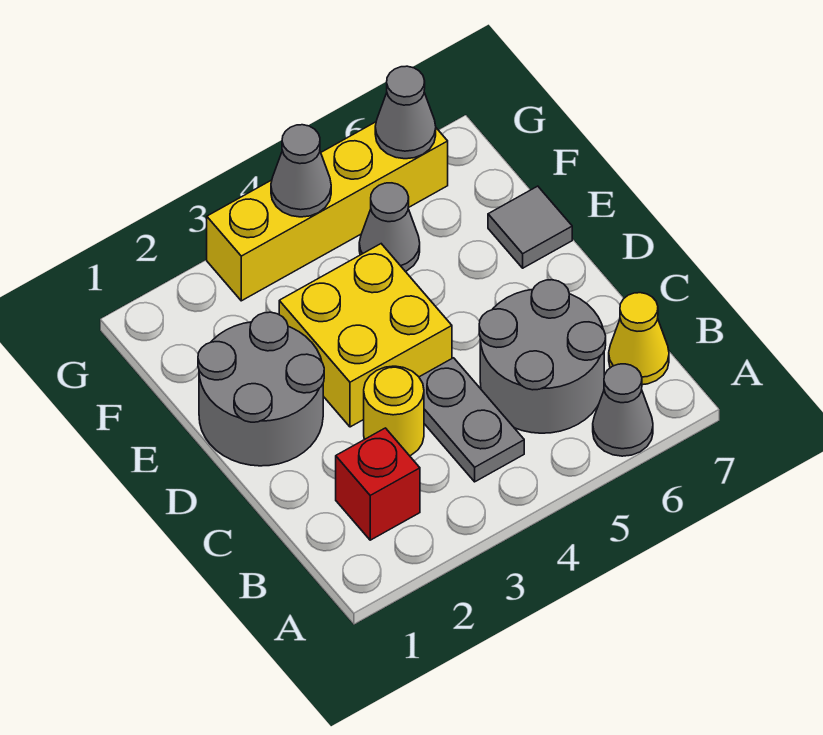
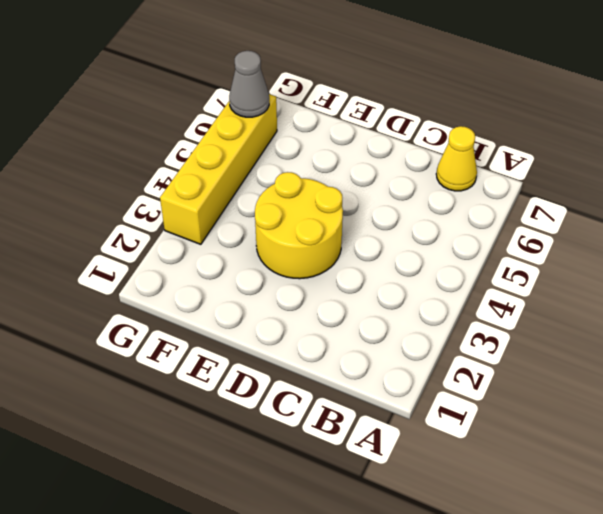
yellow round brick D3:E4 level 1 -> yellow brick D3:E4 level 1
none -> grey cone A6 level 1
none -> red brick B2 level 1
none -> grey plate B4:C4 level 1

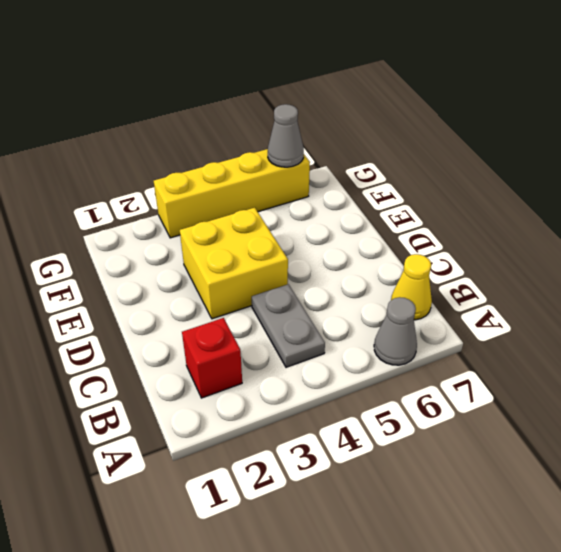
none -> grey round brick B5:C6 level 1
none -> yellow round brick C3 level 1
none -> grey round brick D1:E2 level 1

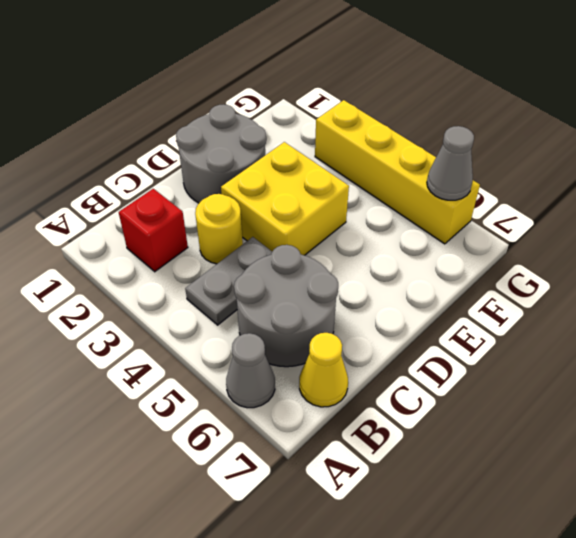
none -> grey tile E7 level 1
none -> grey cone F5 level 1
none -> grey cone G4 level 2

